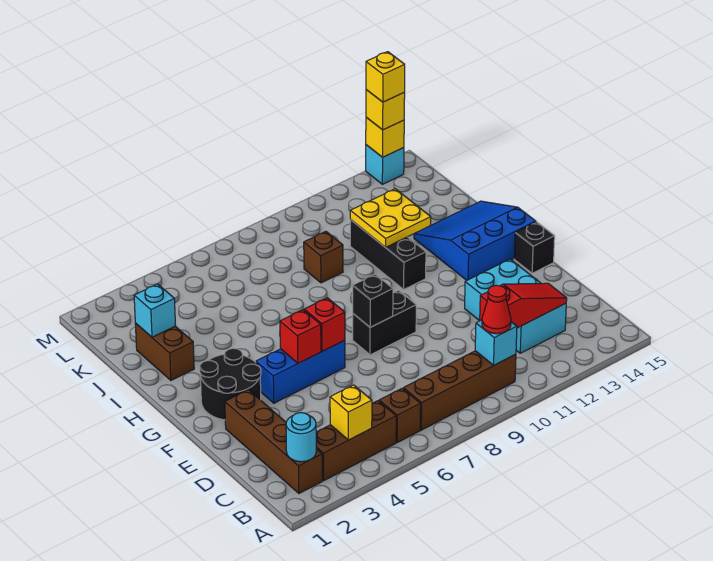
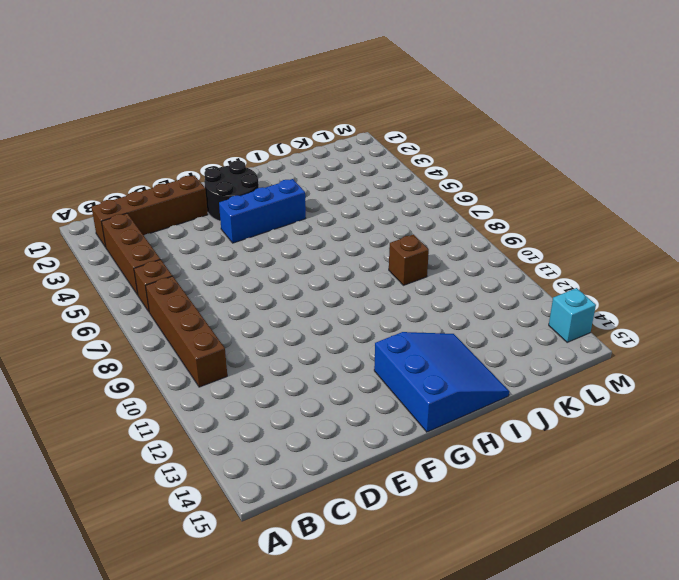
blue brick F4:H4 level 1 -> blue brick F4:F6 level 1
none -> cyan brick C12:E13 level 1
none -> black brick F8:F9 level 1
none -> black brick F15 level 1

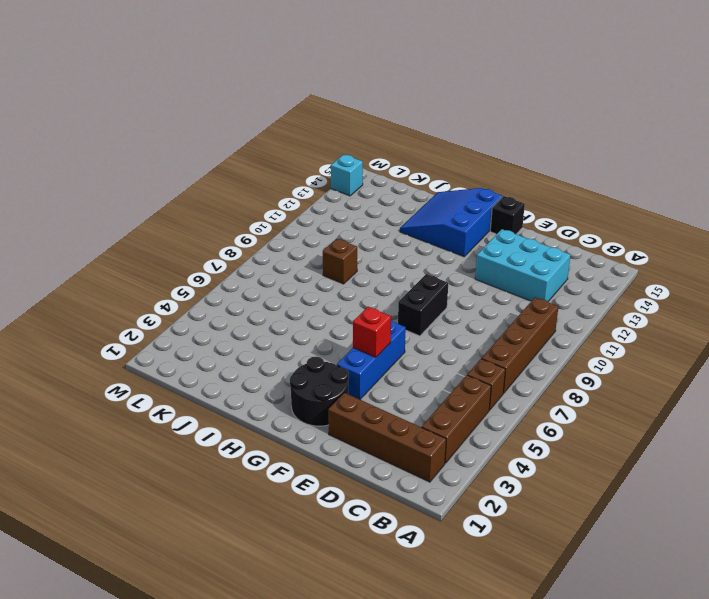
none -> black brick H11:J11 level 1
none -> brown brick I2:J2 level 1
none -> cyan round brick B2 level 2

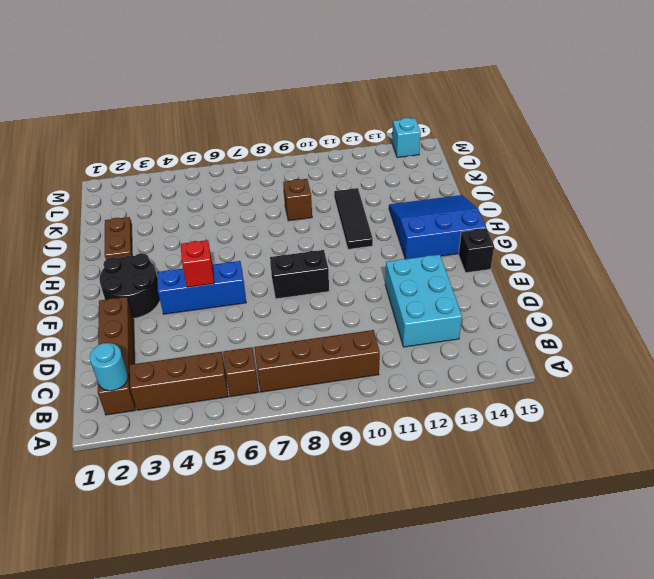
black tile H11:J11 level 1 -> black brick H11:J11 level 1
brown plate I2:J2 level 1 -> brown brick I2:J2 level 1
none -> yellow brick B4 level 2
none -> cyan brick B10 level 2
none -> red slope C11:C13 level 2 top 11

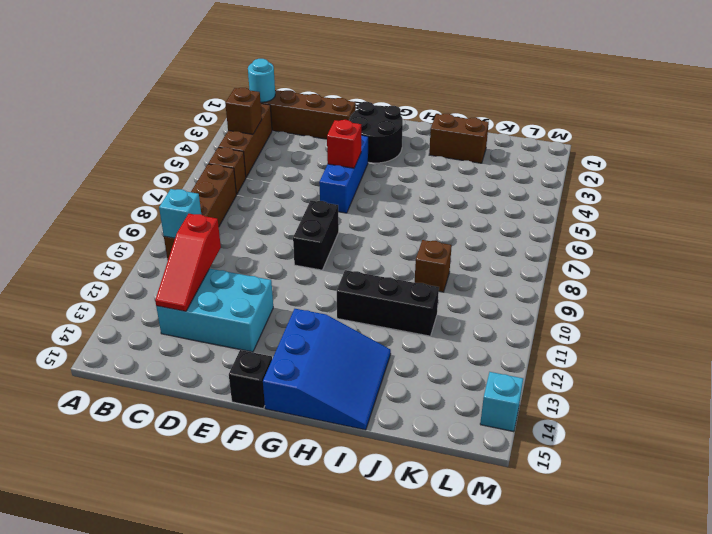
brown brick B4 level 2 -> yellow brick B4 level 2
none -> red brick F6 level 2
none -> black brick F8 level 2
none -> yellow plate I11:J12 level 2

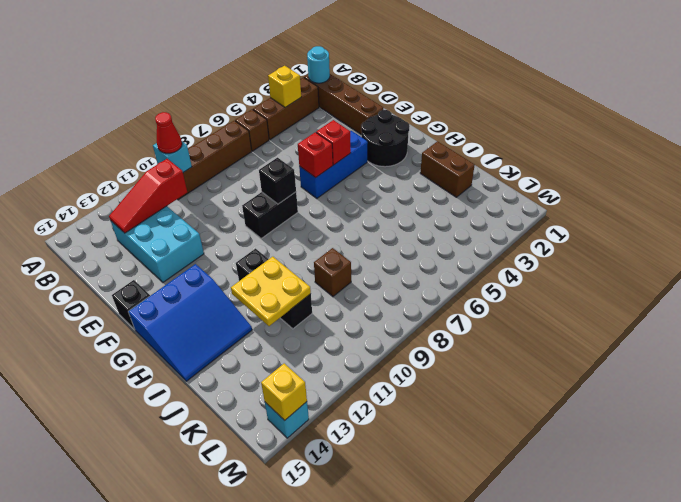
none -> cyan brick J2 level 2
none -> yellow brick M14 level 3
none -> yellow brick M14 level 4

